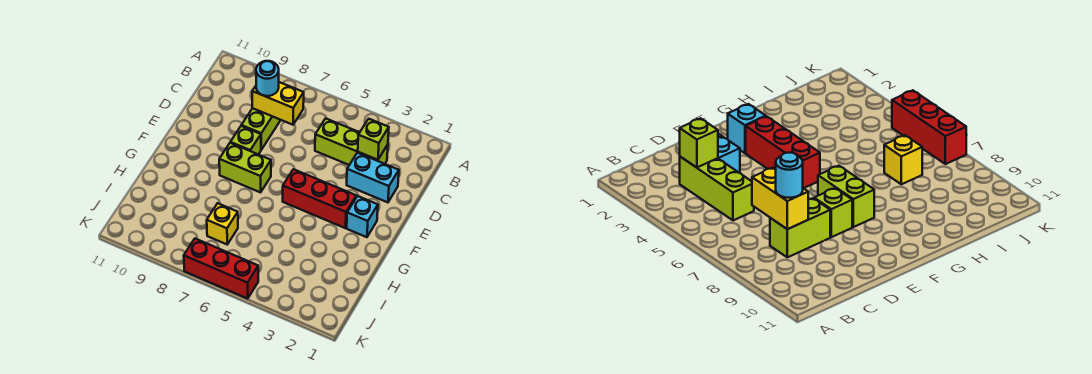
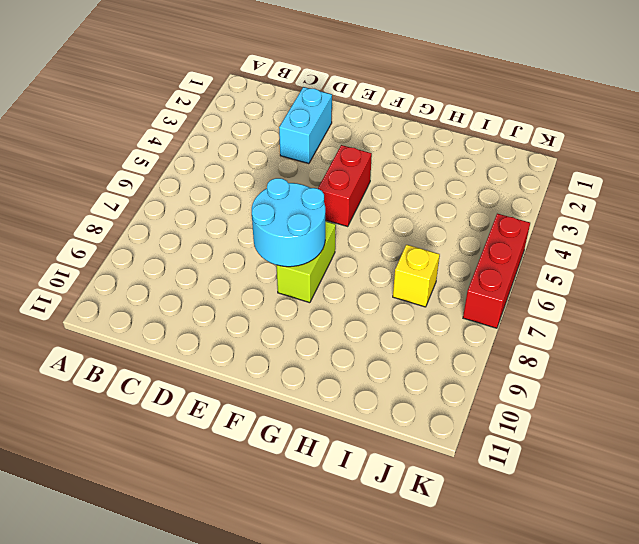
cyan round brick E7:F8 level 2 -> none
red brick F4:F5 level 1 -> red brick F3:F5 level 1
none -> lime brick C3:C5 level 1
none -> lime brick C8:D8 level 1
none -> lime brick E8 level 1

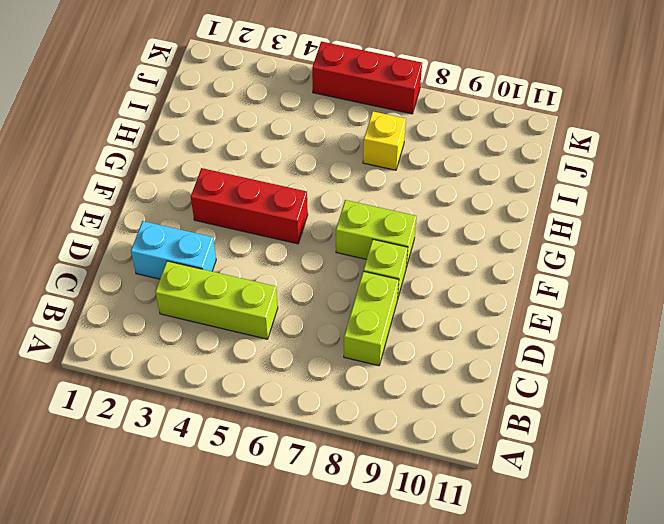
none -> cyan brick F2 level 1
none -> lime brick C3 level 2
none -> yellow brick C7:C8 level 2

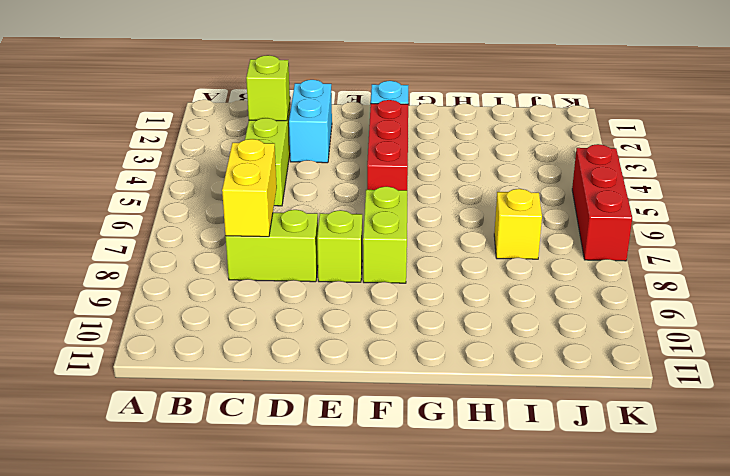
none -> cyan round brick C8 level 3

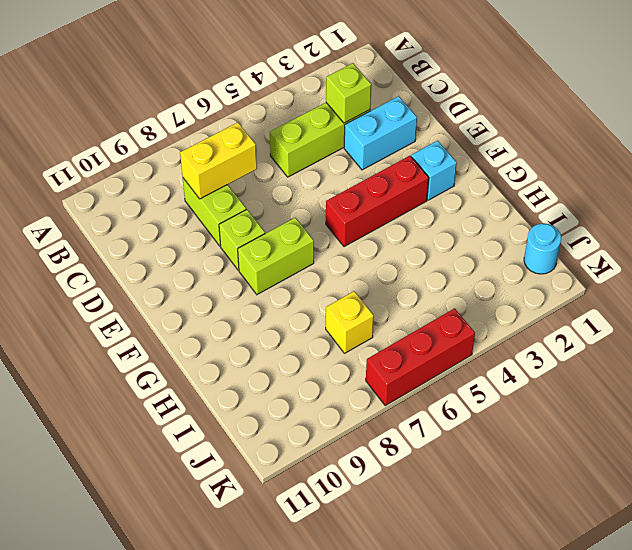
cyan round brick J1 level 1 -> cyan round brick C8 level 3

